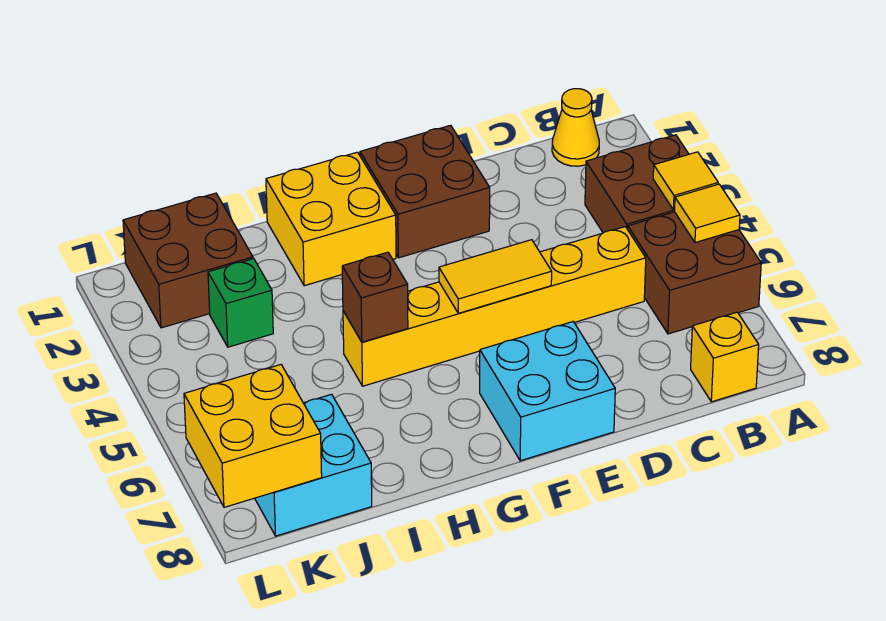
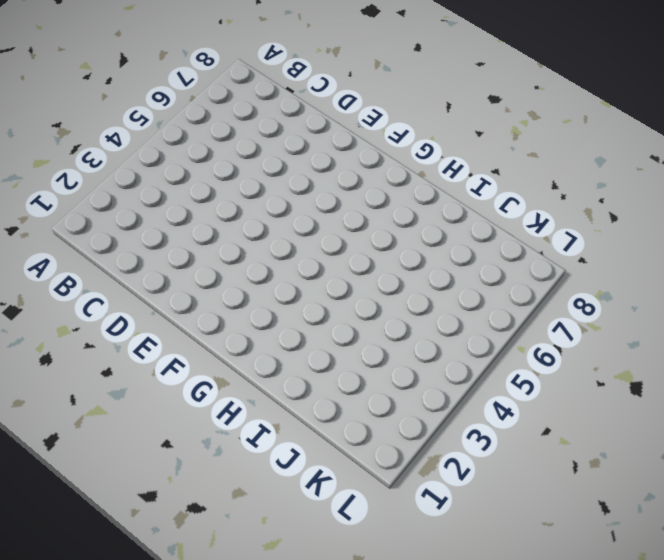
none -> brown brick A3:B4 level 1
none -> brown brick A5:B6 level 1
none -> yellow cone B1 level 1

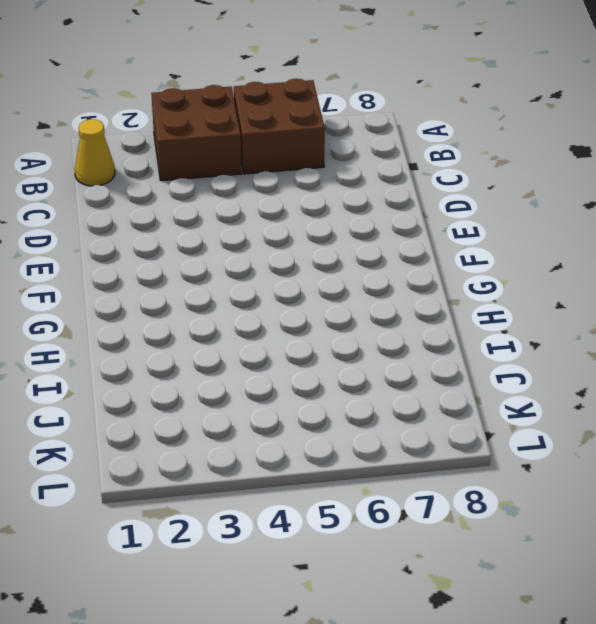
none -> yellow brick B8 level 1
none -> yellow brick C5:H5 level 1
none -> brown brick E1:F2 level 1

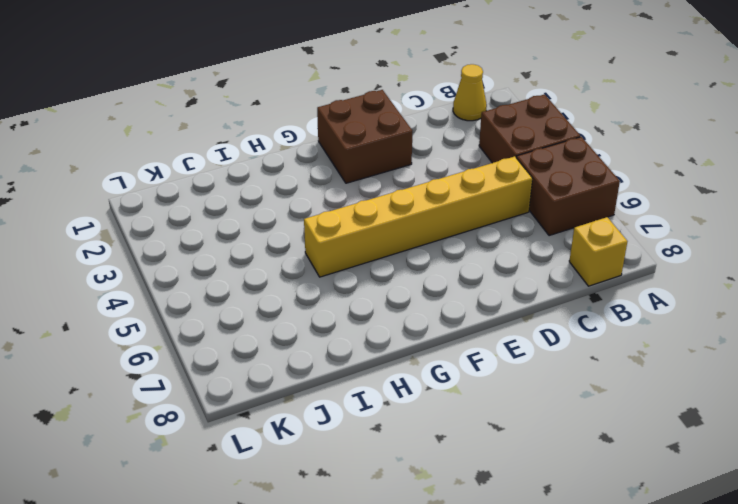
none -> cyan brick E7:F8 level 1
none -> yellow brick G1:H2 level 1
none -> brown brick J1:K2 level 1

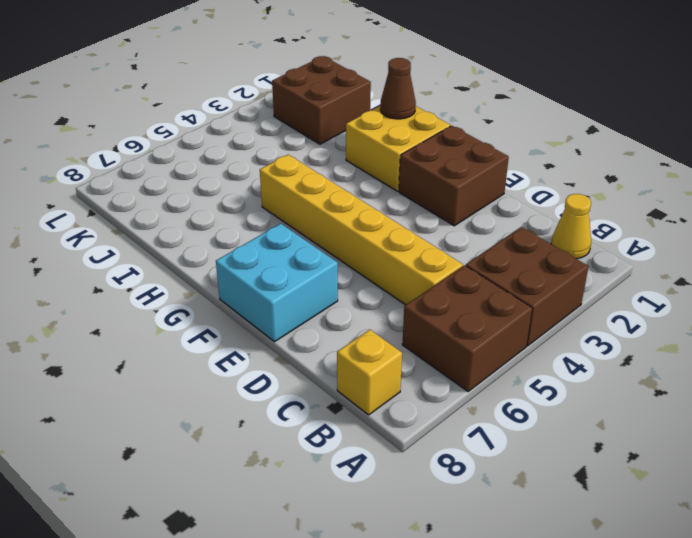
brown cone H1 level 2 -> none
none -> green brick J3 level 1
none -> cyan brick J7:K8 level 1
none -> yellow tile A4 level 2

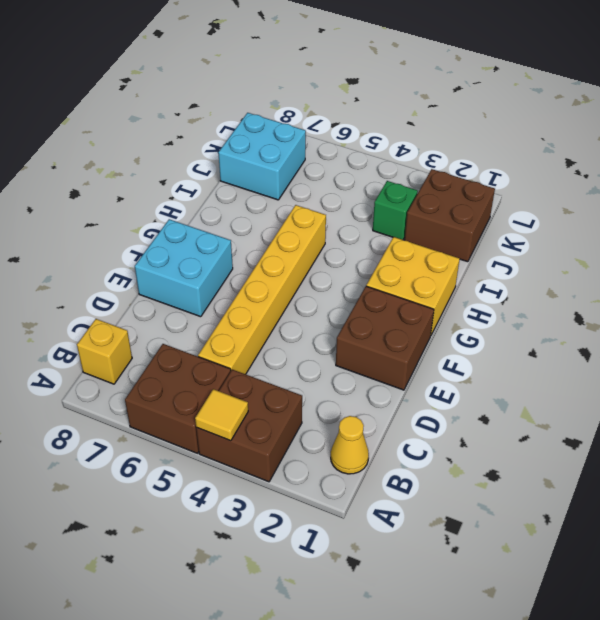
none -> yellow tile A5 level 2
none -> yellow tile E5:F5 level 2
none -> brown brick H5 level 2

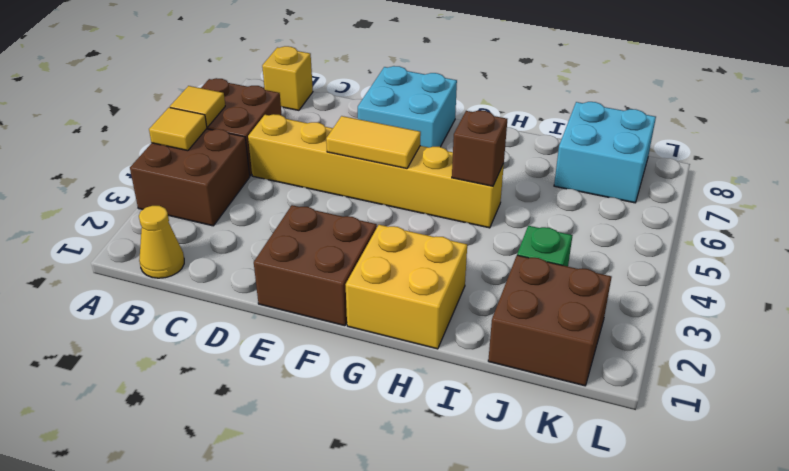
none -> yellow brick K7:L8 level 2

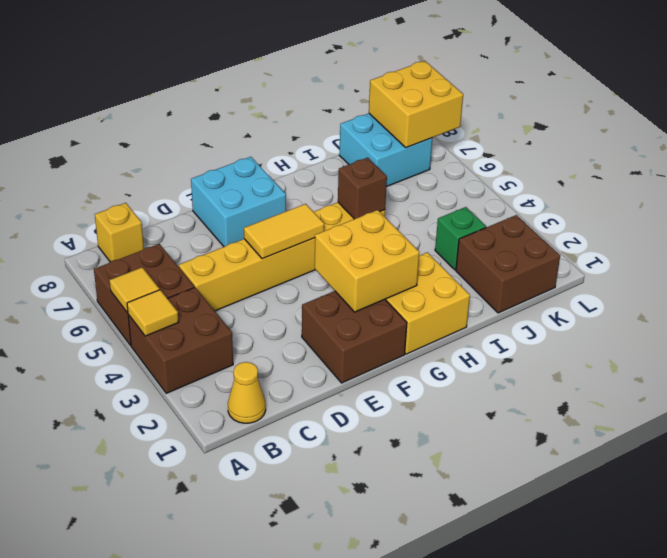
yellow brick F2:G3 level 2 -> none

